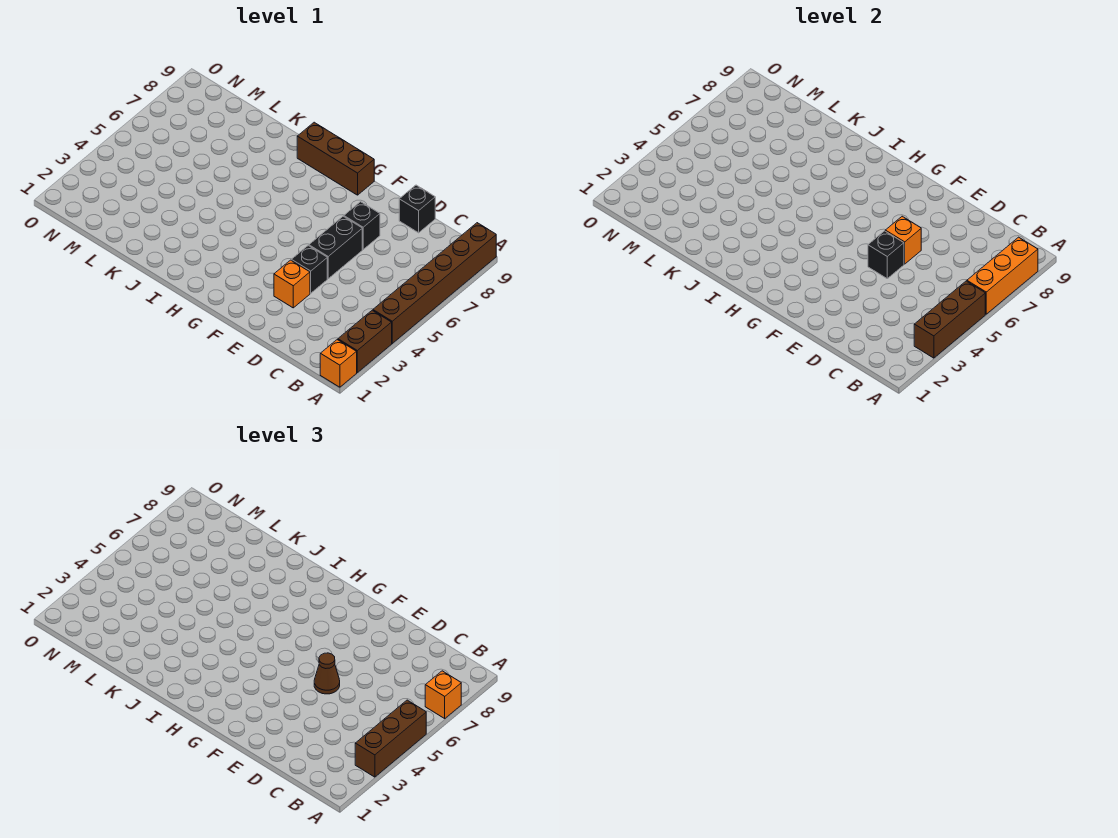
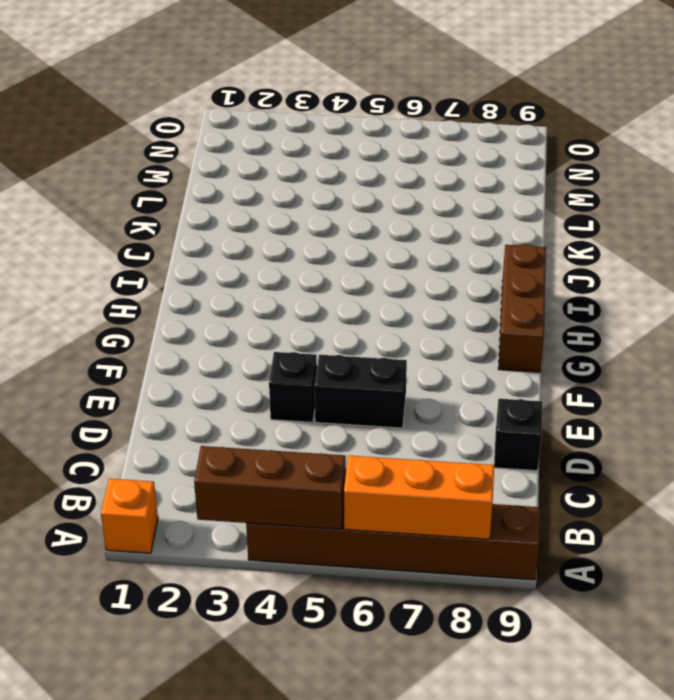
none -> brown brick A2:A3 level 1
none -> orange brick E3 level 1
none -> black brick E7 level 1

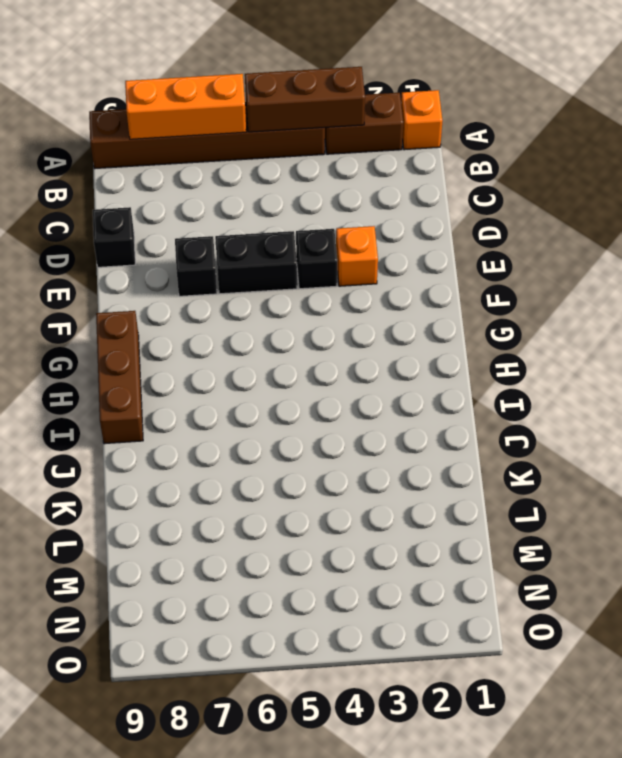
none -> black brick E5 level 2
none -> orange brick E6 level 2
none -> brown brick A3:A5 level 3

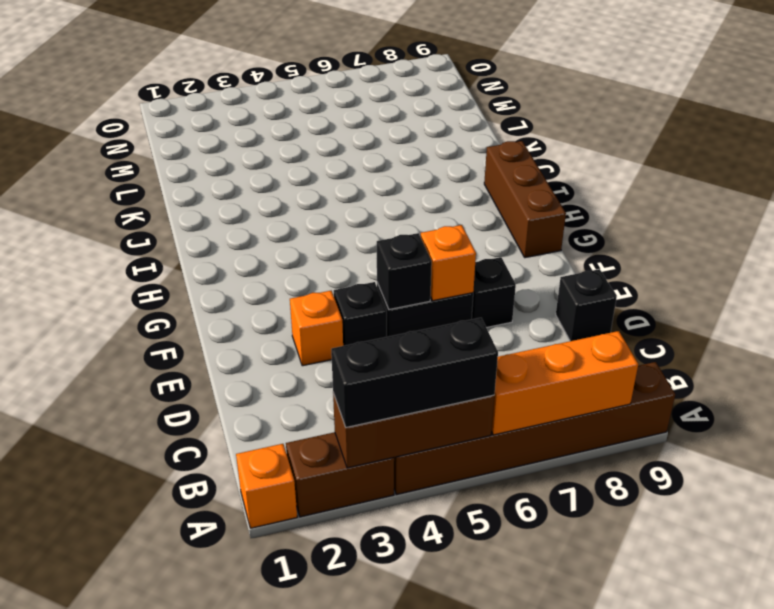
black brick A3:A5 level 3 -> brown brick A3:A5 level 3
none -> orange brick A7 level 3
none -> brown cone E5 level 3

